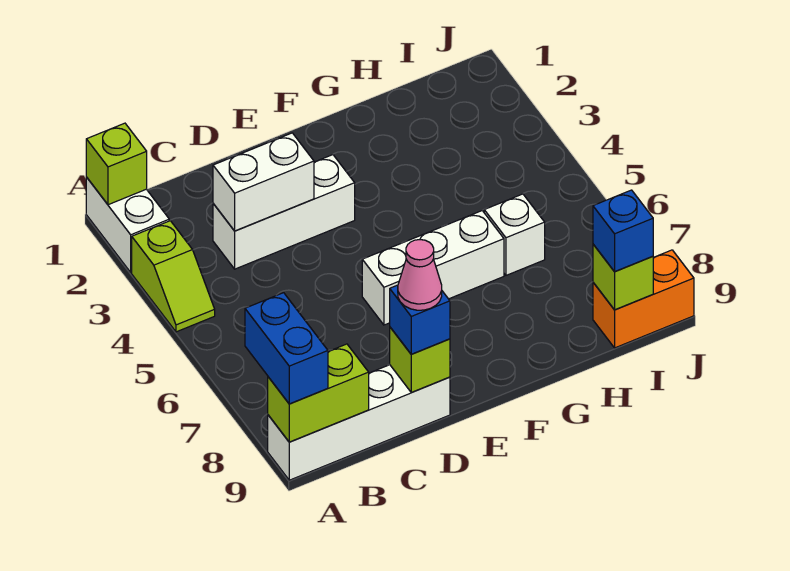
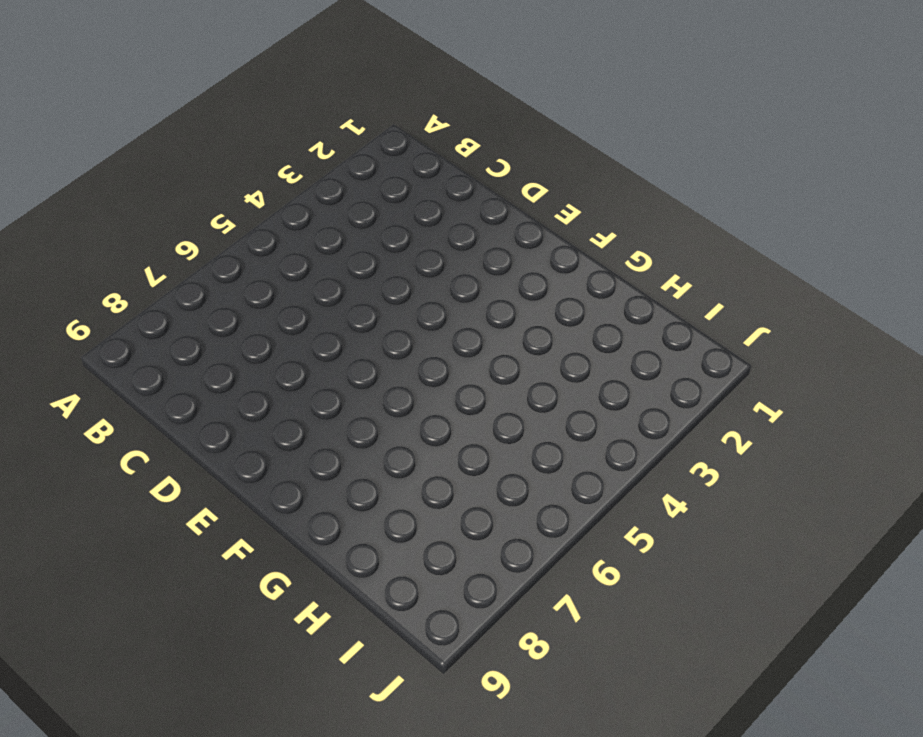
none -> white brick A1:A2 level 1
none -> lime slope A3:A4 level 1 top 3
none -> white brick A9:D9 level 1

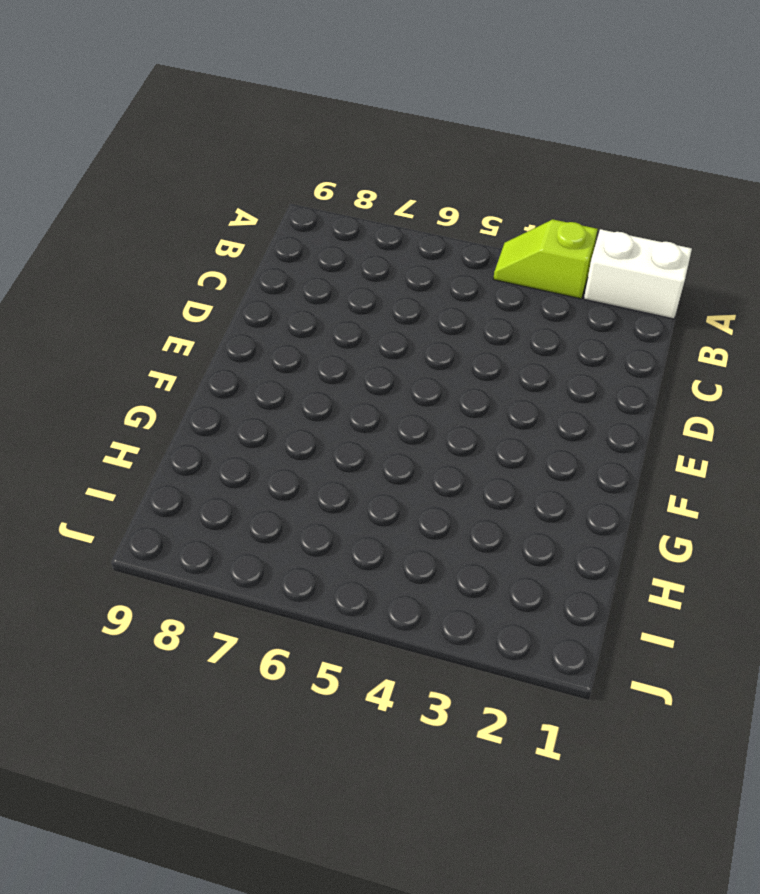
none -> white brick A9:D9 level 1
none -> white brick C3:E3 level 1
none -> white brick E6:G6 level 1

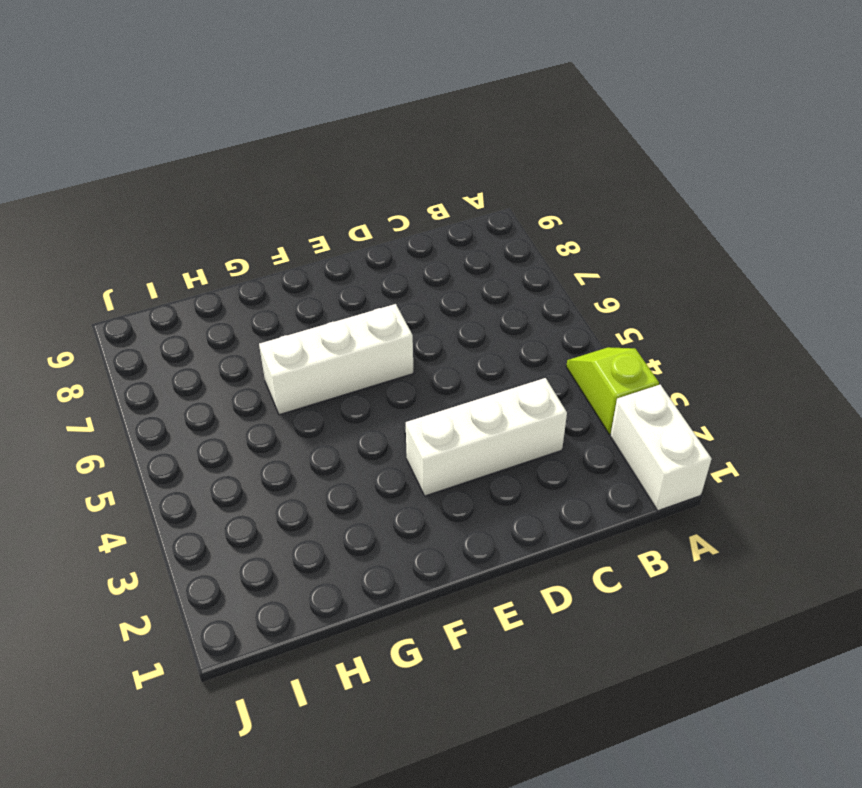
none -> white brick A9:D9 level 1
none -> white brick H6 level 1
none -> orange brick I9:J9 level 1

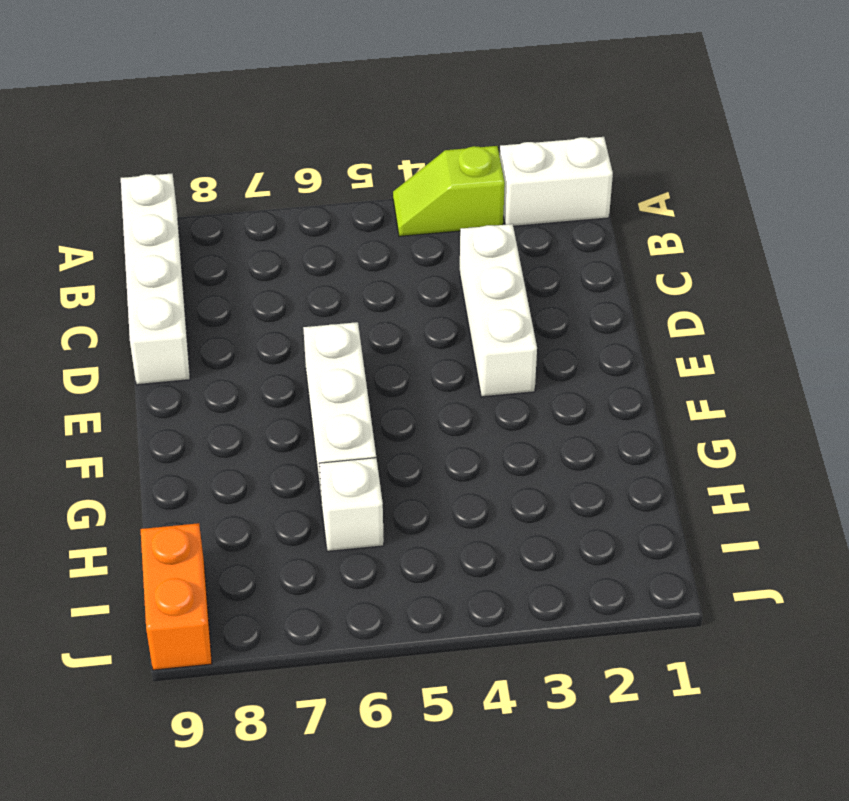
none -> lime brick A1 level 2
none -> lime brick A9:B9 level 2
none -> white brick C3:D3 level 2

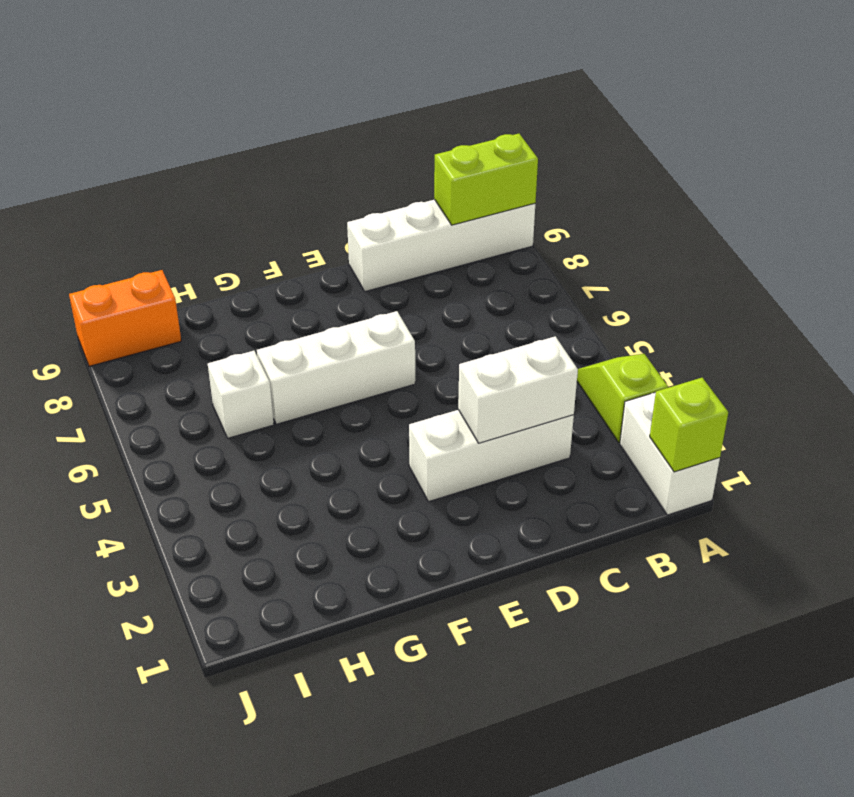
none -> lime brick D9 level 2
none -> lime brick I9 level 2
none -> blue brick A8:A9 level 3

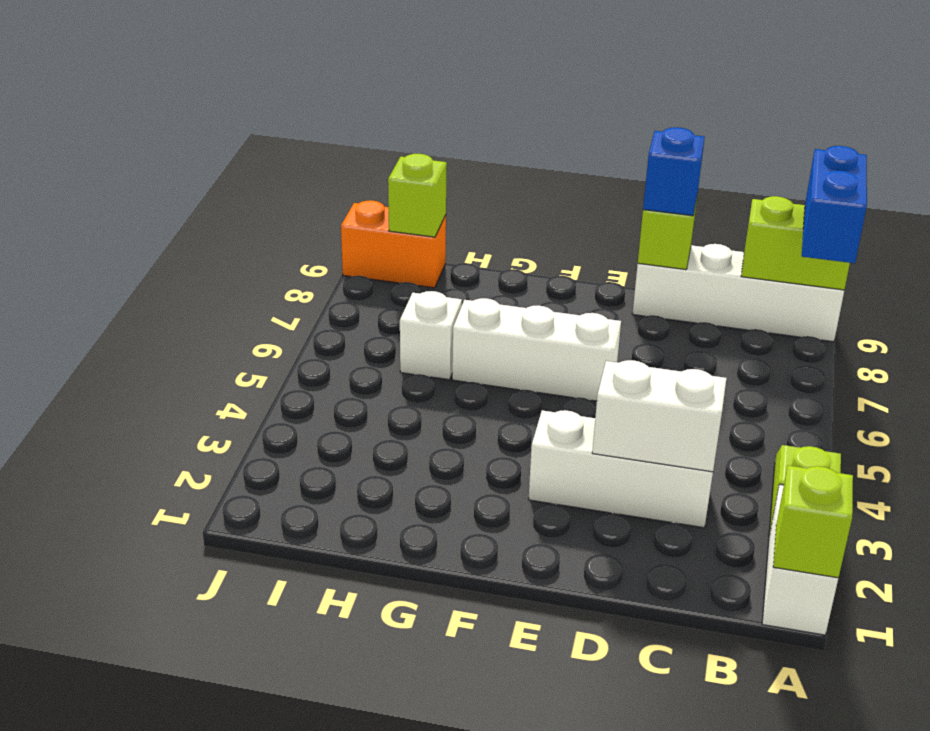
none -> blue brick I9 level 3
none -> pink cone D9 level 4

